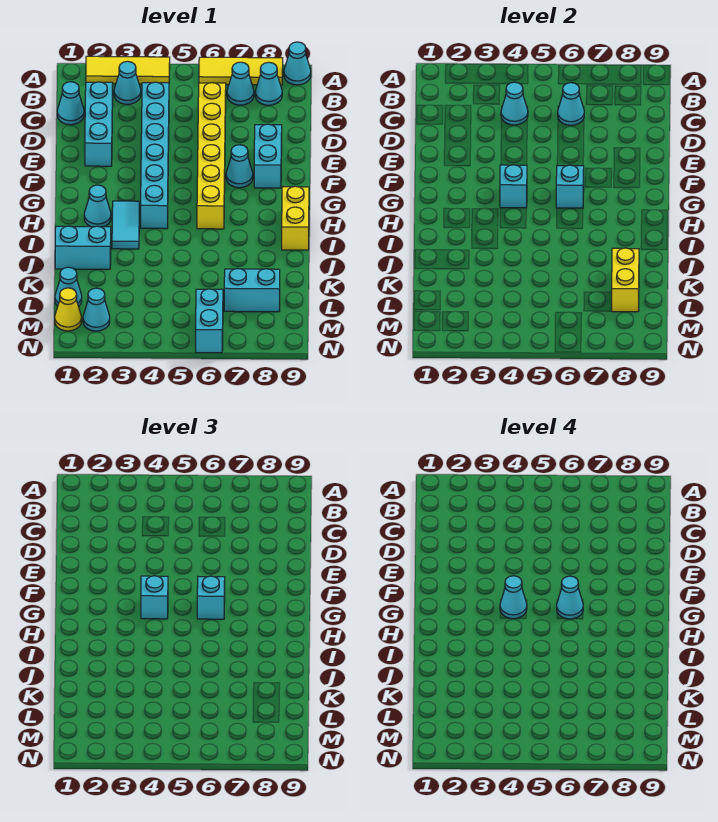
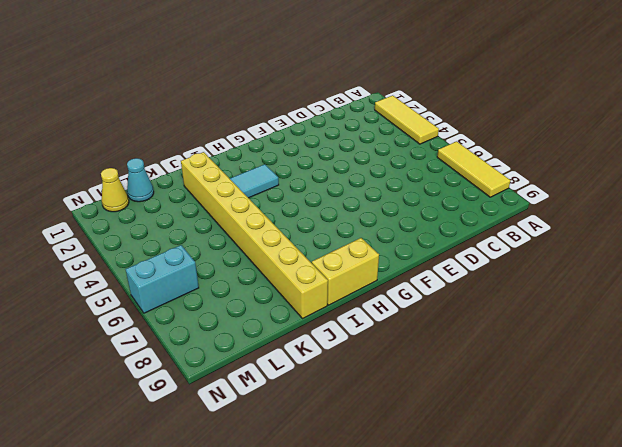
yellow brick J2:J9 level 1 -> cyan brick J1:J2 level 1
none -> cyan cone A9 level 1
none -> cyan cone B3 level 1
none -> cyan cone B7 level 1
none -> cyan cone B8 level 1

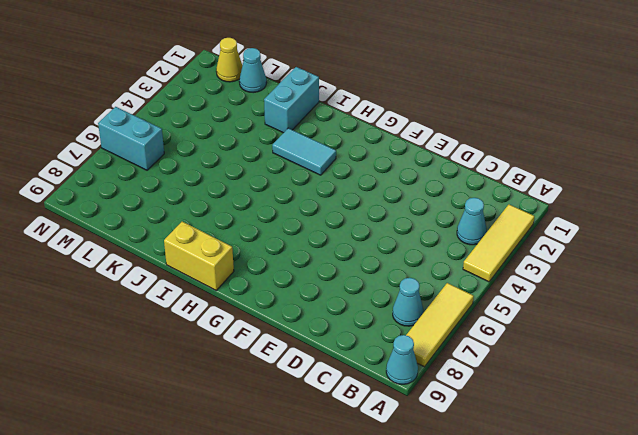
none -> cyan cone B8 level 1
none -> cyan cone C1 level 1
none -> cyan brick C2:E2 level 1
none -> cyan brick C4:H4 level 1

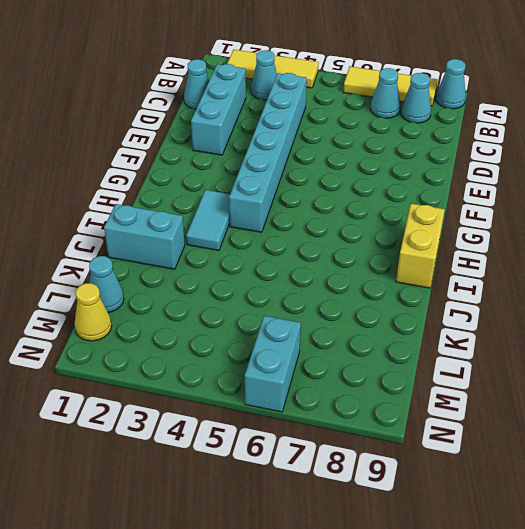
none -> yellow brick C6:H6 level 1
none -> cyan brick E8:F8 level 1
none -> cyan cone F7 level 1
none -> cyan cone H2 level 1

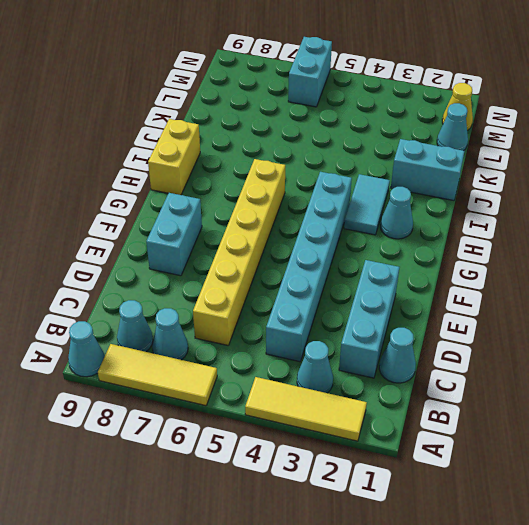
none -> cyan cone F7 level 1
none -> cyan brick L7:L8 level 1
none -> cyan cone M2 level 1
none -> cyan cone C4 level 2

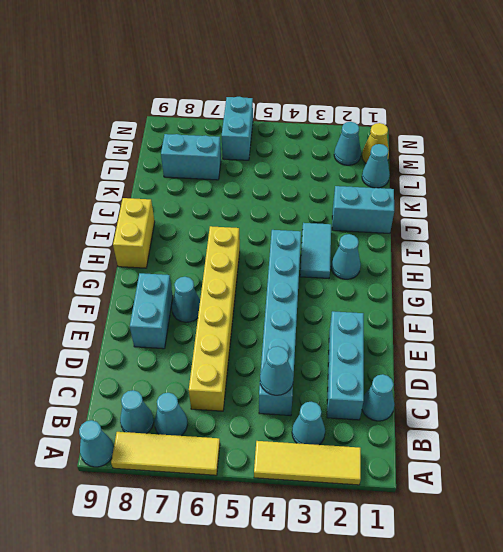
none -> cyan cone C6 level 2
none -> cyan brick G4 level 2
none -> cyan brick G6 level 2
none -> yellow brick K8:L8 level 2

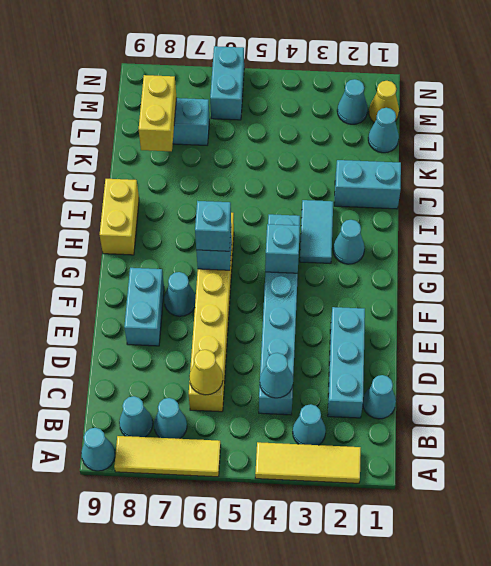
yellow cone C6 level 2 -> cyan cone C6 level 2
none -> cyan brick G4 level 3
none -> cyan cone G4 level 4
none -> cyan cone G6 level 4

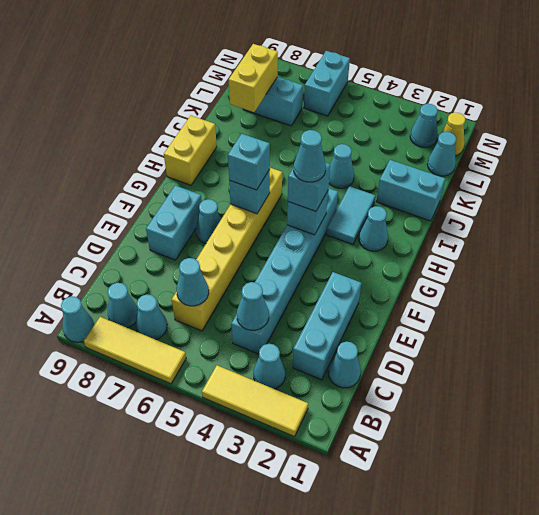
cyan cone J4 level 1 -> cyan cone G6 level 4

